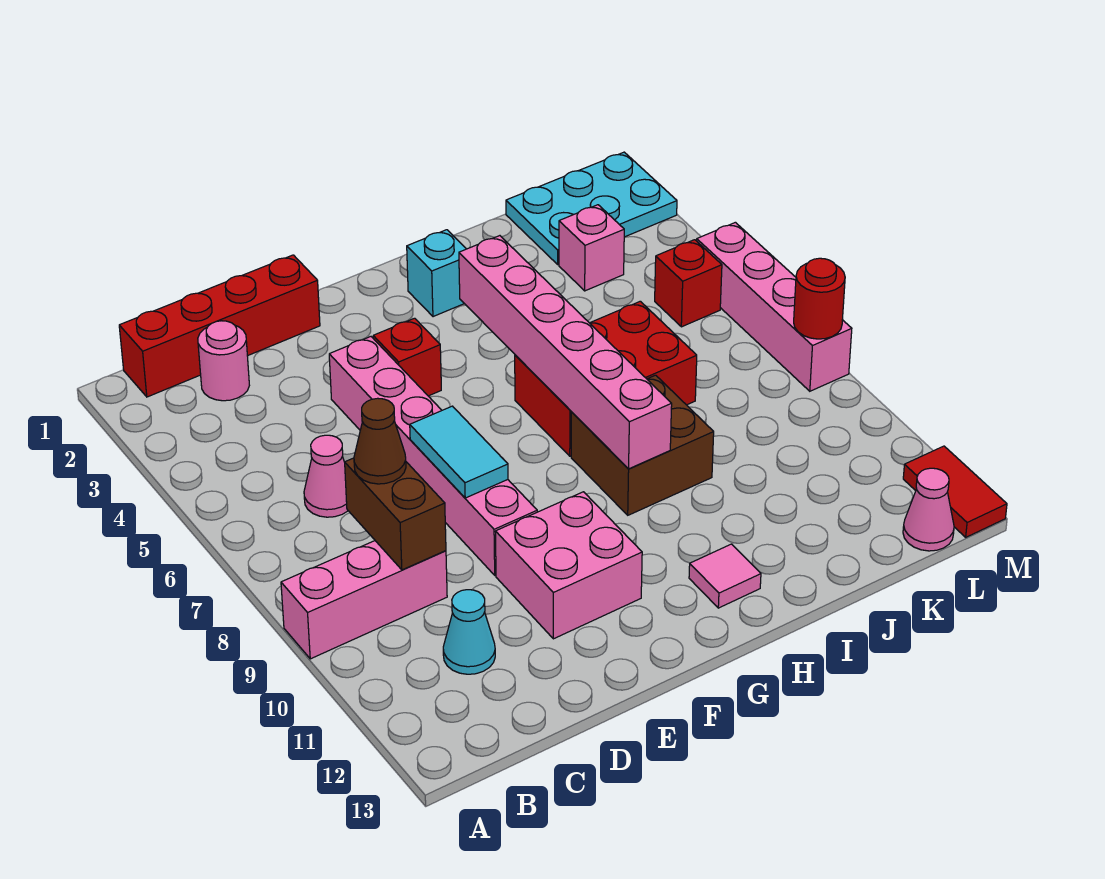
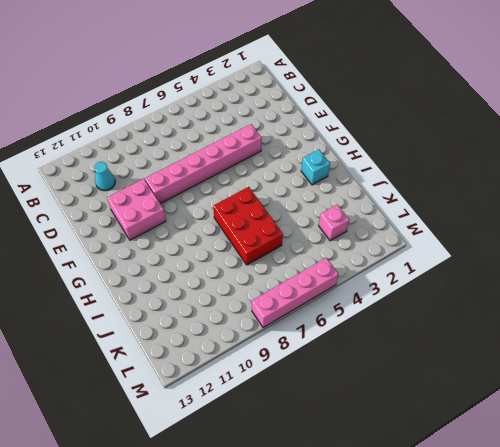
none -> pink brick A9:C9 level 1
none -> red brick B1:E1 level 1
none -> pink round brick C2 level 1

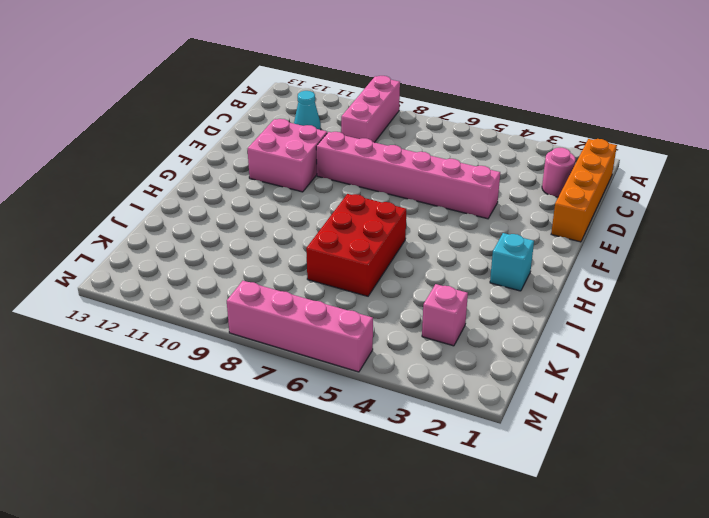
orange brick B1:E1 level 1 -> red brick B1:E1 level 1
none -> pink cone C6 level 1
none -> red brick F4 level 1
none -> brown brick H8:I9 level 1

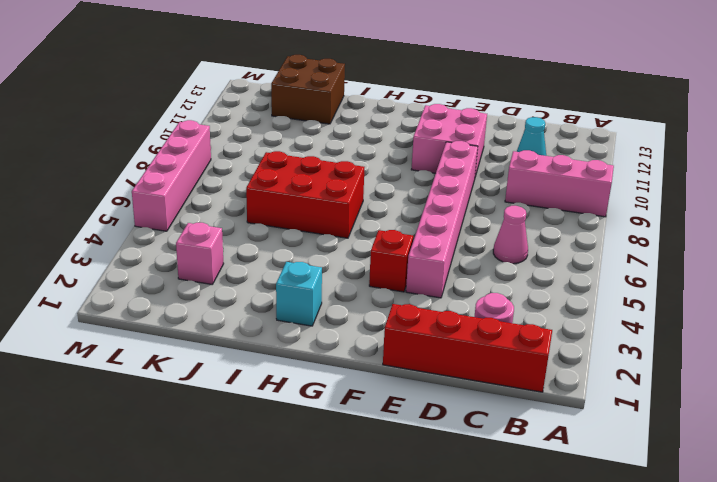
brown brick J12:K13 level 1 -> brown brick H8:I9 level 1
none -> pink tile H12 level 1
none -> cyan plate K1:M2 level 1
none -> red brick L5 level 1

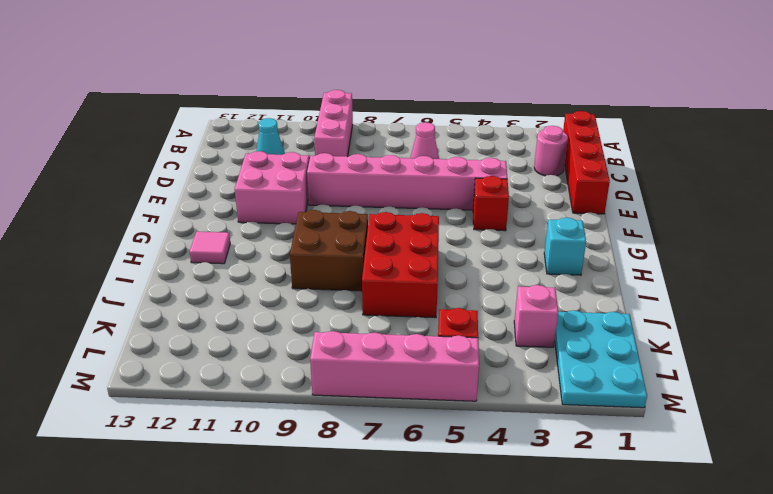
none -> pink cone L13 level 1
none -> red tile M12:M13 level 1
none -> brown brick C8:C9 level 2

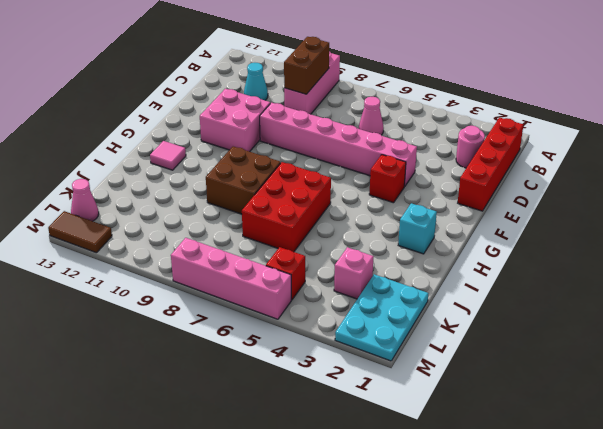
brown brick B9:C9 level 2 -> brown brick C8:C9 level 2
brown tile M12:M13 level 1 -> red tile M12:M13 level 1
none -> cyan tile E7:E8 level 2
none -> pink brick H4:H9 level 2
none -> red round brick M8 level 2

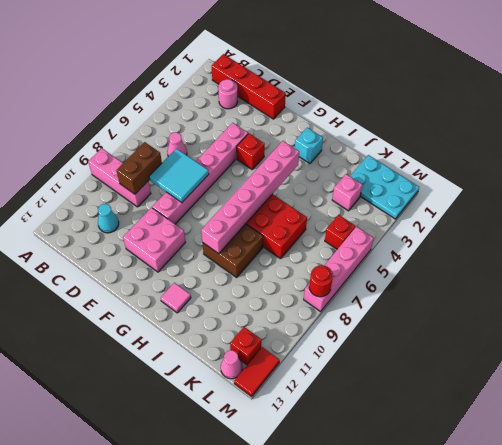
cyan tile D7:E8 level 2 -> cyan tile E7:E8 level 2
red brick L12 level 1 -> none
none -> brown cone C8 level 3

